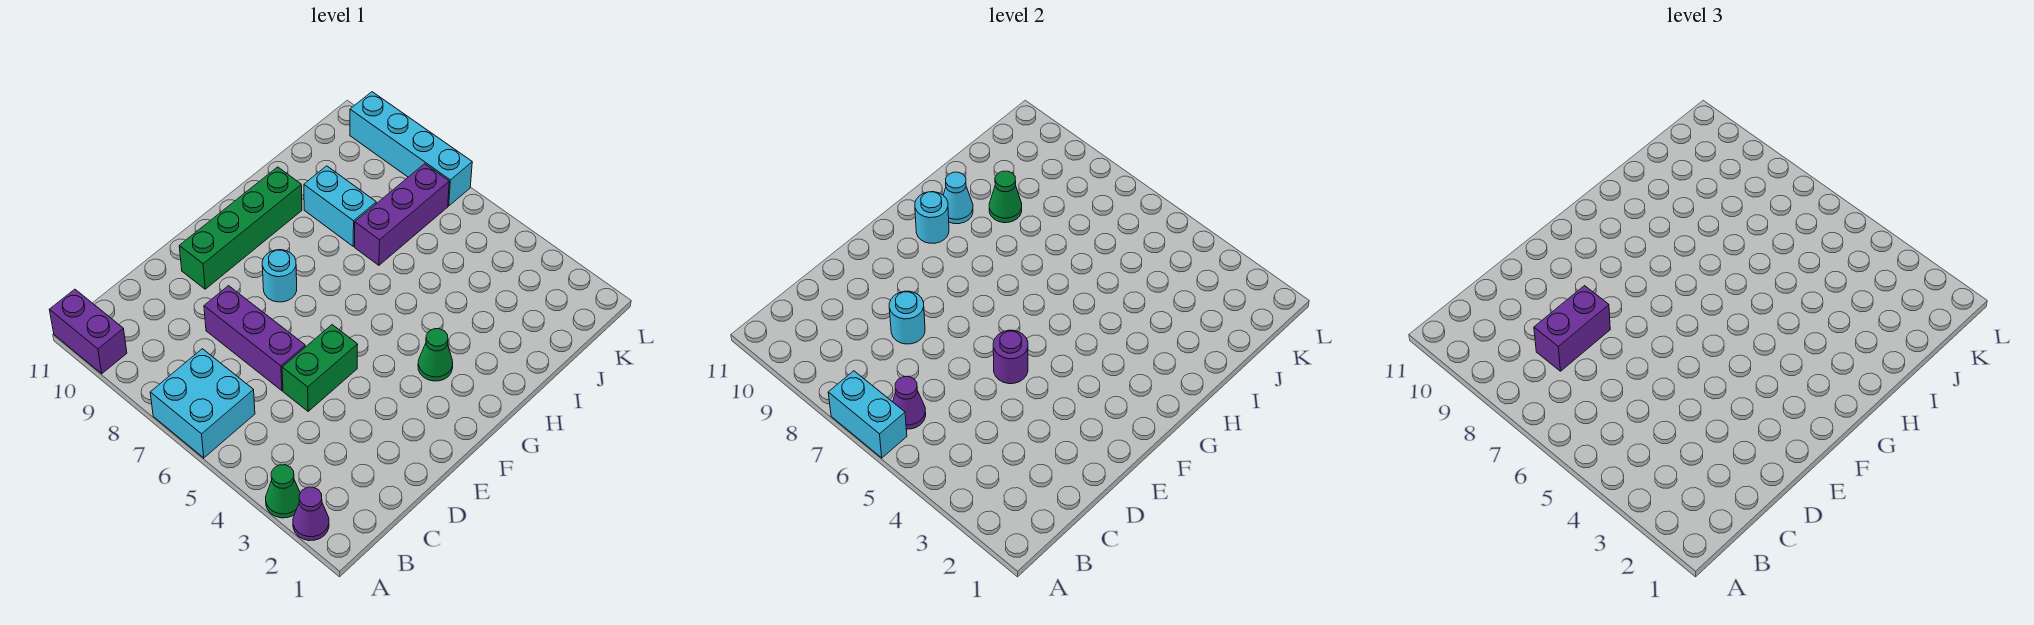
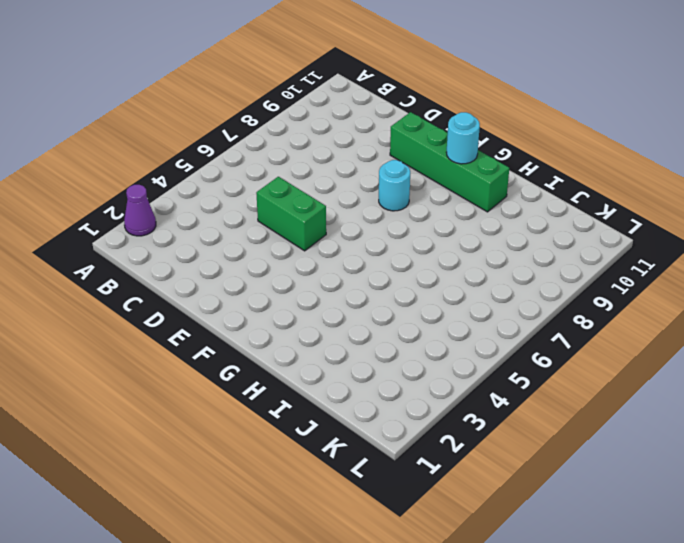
none -> green cone A3 level 1
none -> cyan brick A6:B7 level 1
none -> purple brick A10:A11 level 1

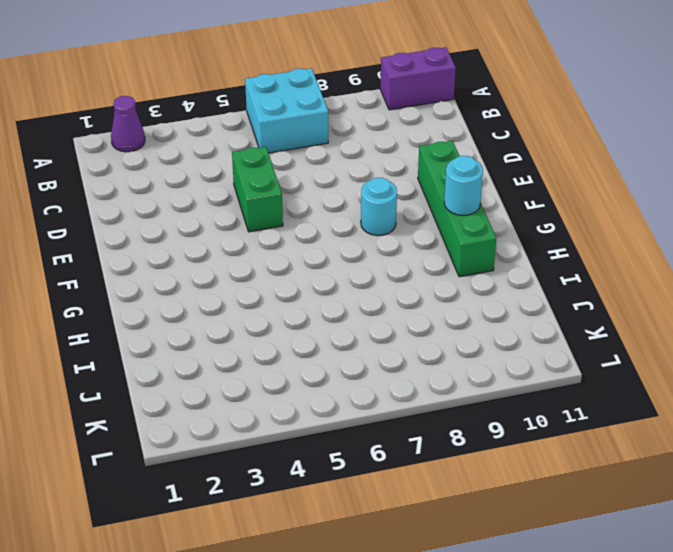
none -> green cone A3 level 1
none -> purple brick D6:D8 level 1
none -> green cone G3 level 1

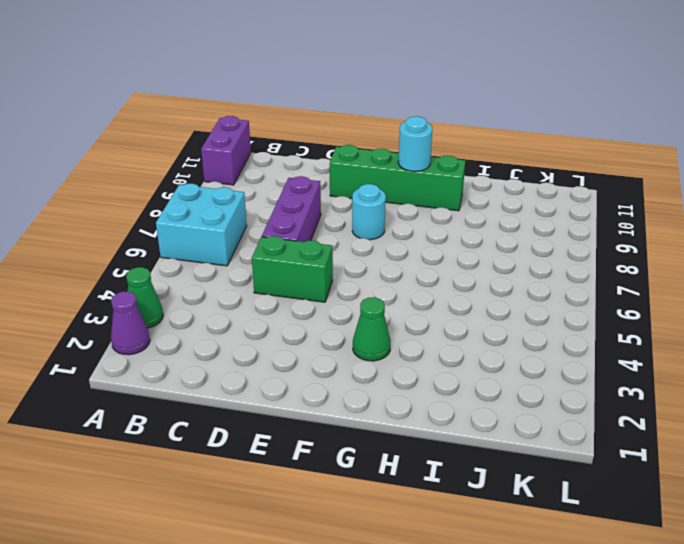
none -> purple brick I7:K7 level 1
none -> cyan brick I8:I9 level 1
none -> cyan brick L7:L10 level 1

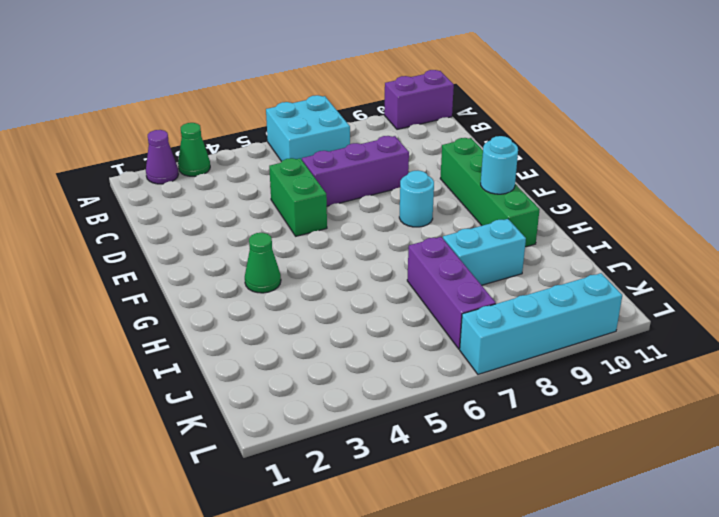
none -> cyan brick A6:A7 level 2
none -> purple cone B6 level 2
none -> cyan round brick D8 level 2

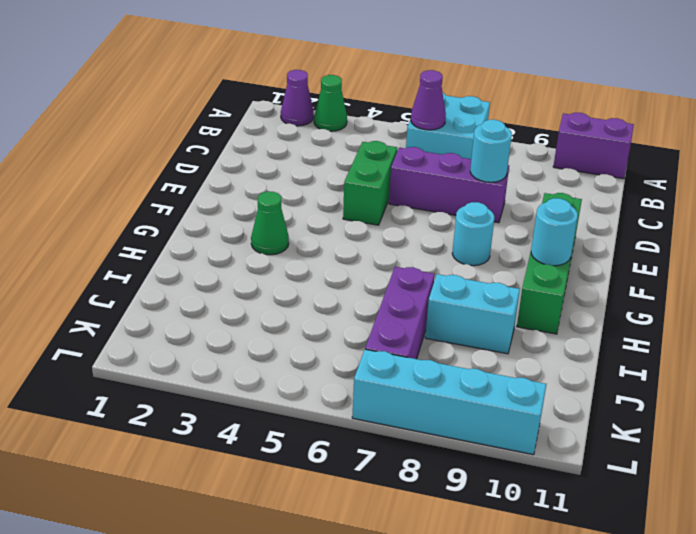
none -> cyan brick A6:A7 level 2
none -> purple round brick E5 level 2
none -> cyan cone H10 level 2

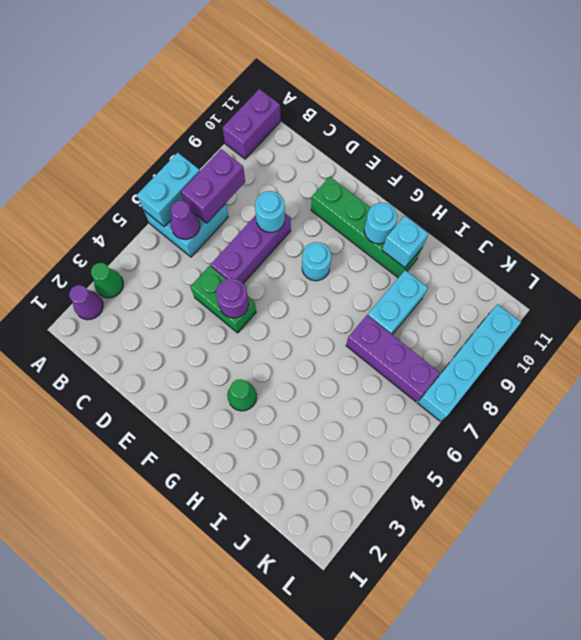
purple brick B7:B8 level 2 -> purple brick C8:D8 level 3
cyan brick H10 level 2 -> cyan cone H10 level 2
none -> green cone I9 level 2

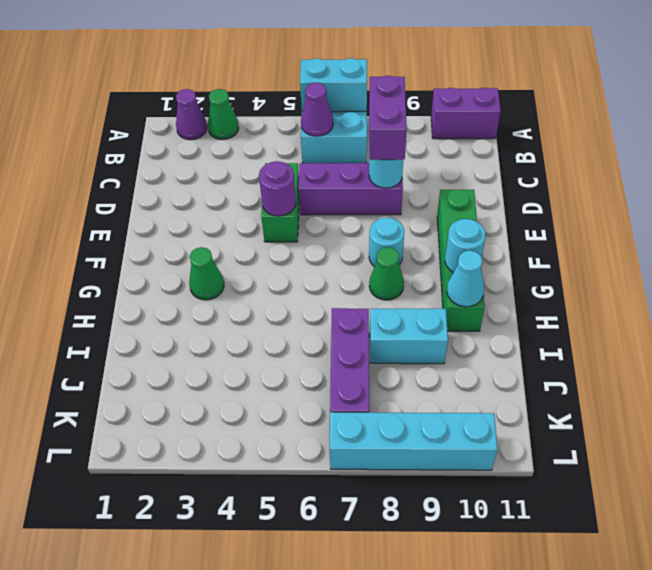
green cone G8 level 1 -> green cone I9 level 2

